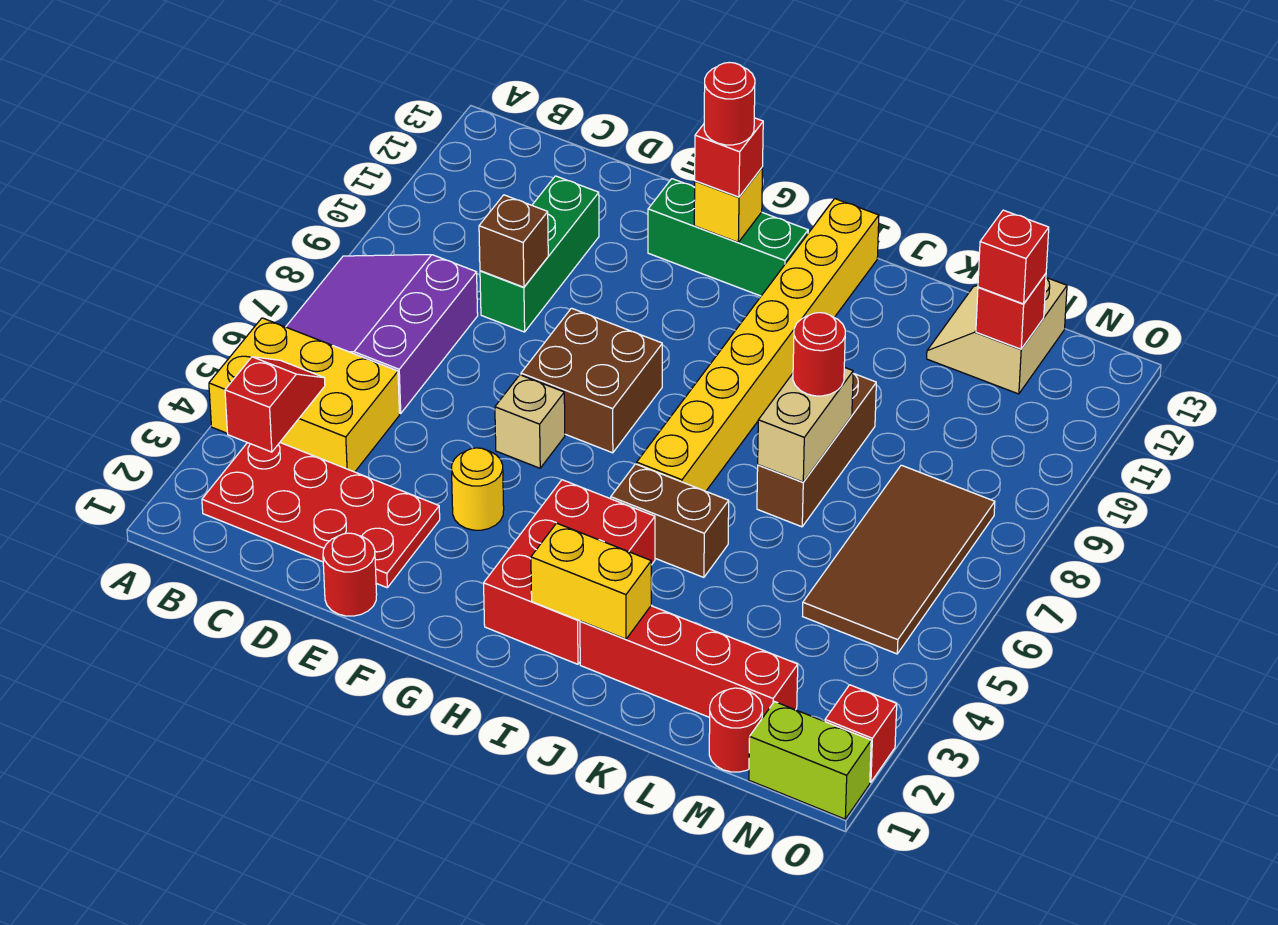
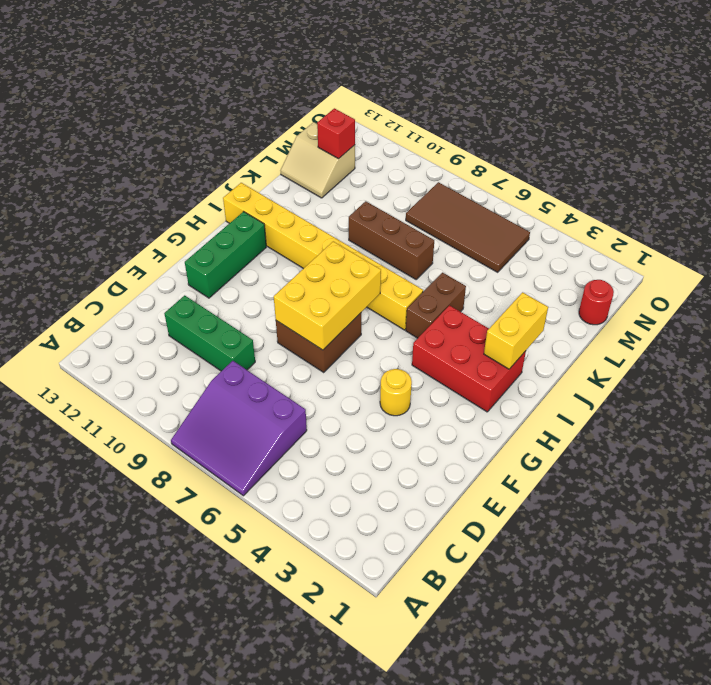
yellow brick F7:H8 level 2 -> yellow brick A4:C5 level 1
none -> red plate B2:E3 level 1
none -> red round brick E1 level 1
none -> tan brick F6 level 1

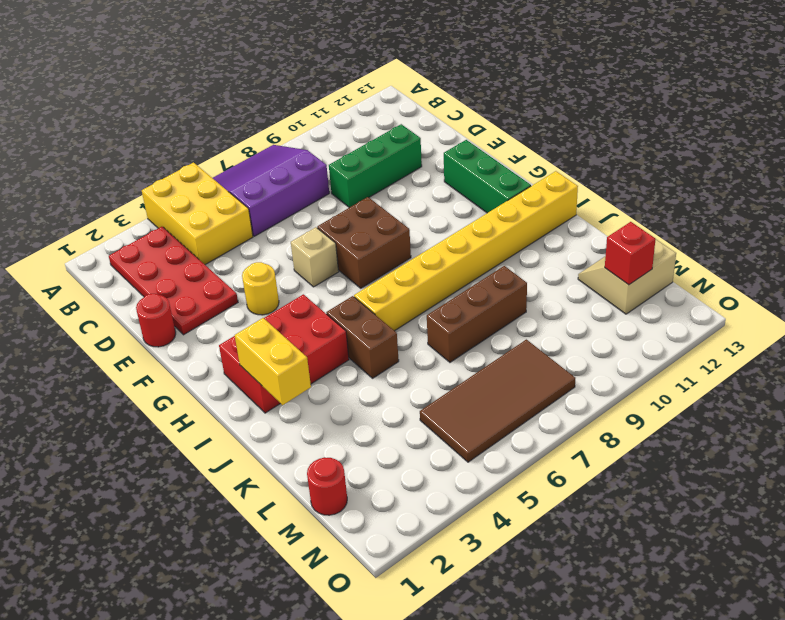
none -> red brick J2:M2 level 1
none -> lime brick N1:O1 level 1
none -> red brick O2 level 1

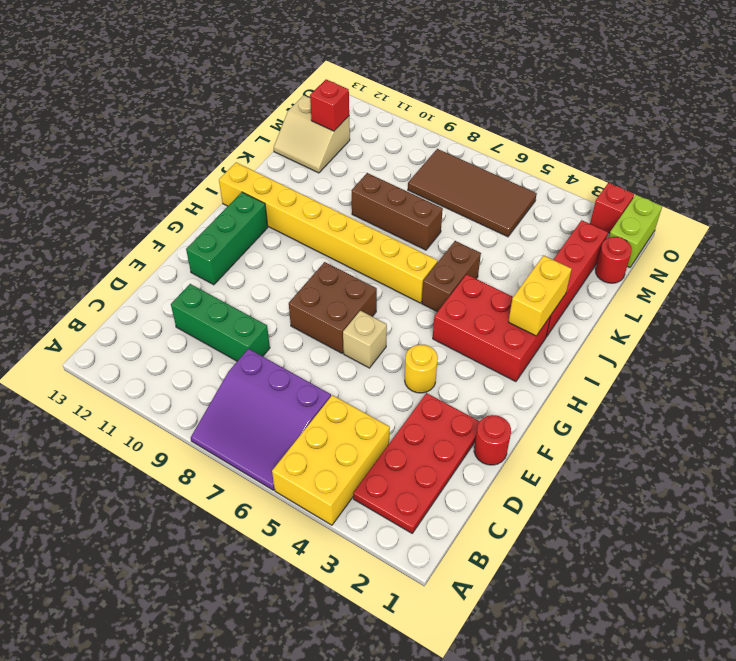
none -> red slope B3:B4 level 2 top 3
none -> brown brick D9 level 2
none -> yellow brick G12 level 2

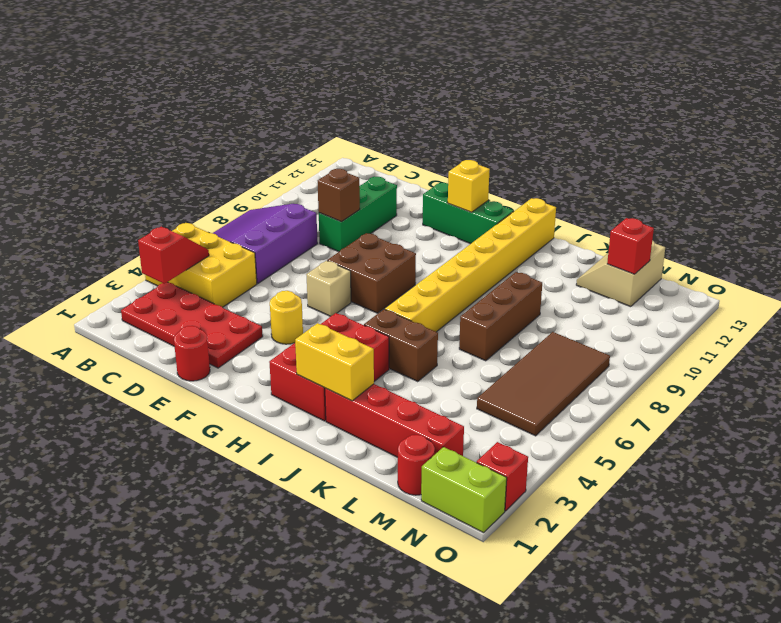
none -> tan brick K7:K8 level 2
none -> red brick G12 level 3
none -> red round brick K8 level 3

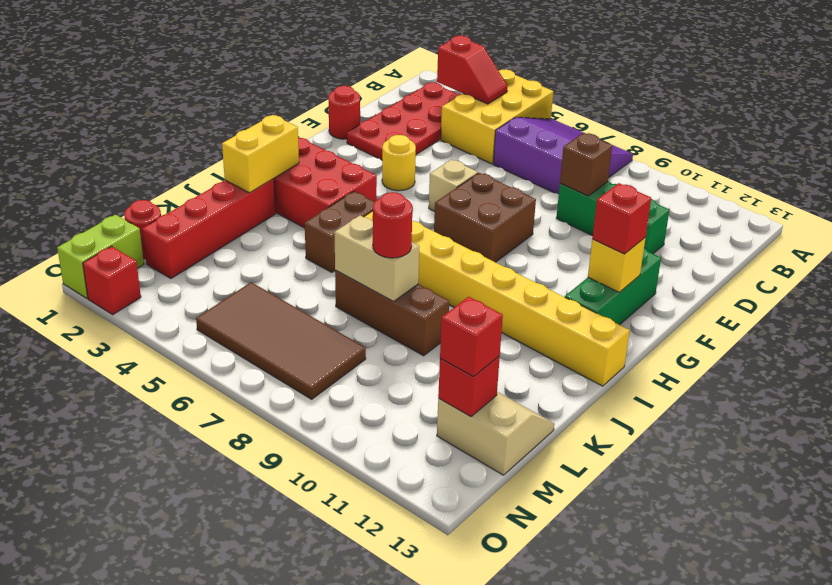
none -> red round brick G12 level 4

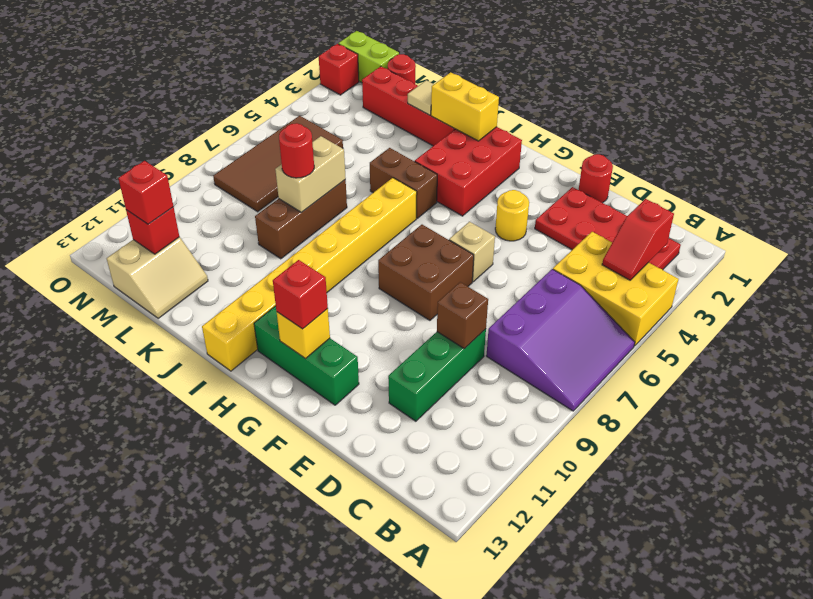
tan tile K2 level 2 -> none
none -> red round brick G12 level 4

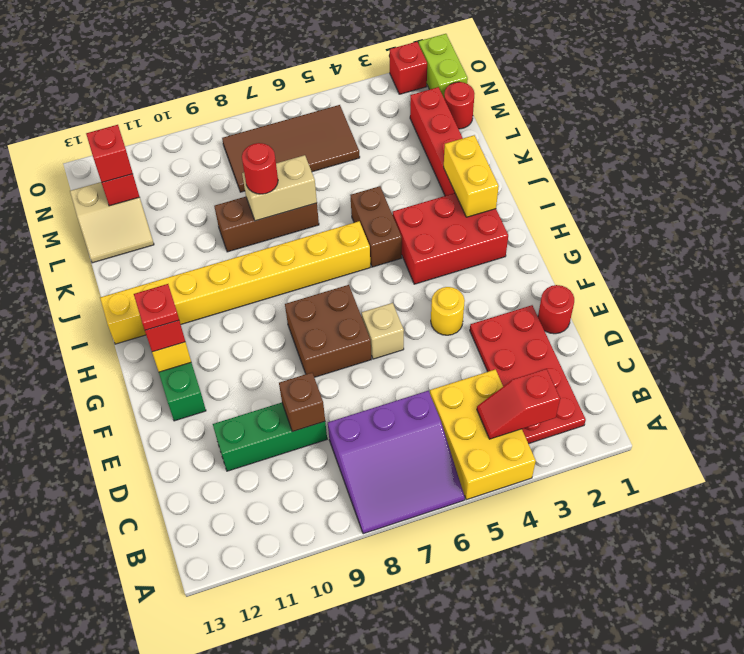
red plate G12 level 4 -> red round brick G12 level 4

